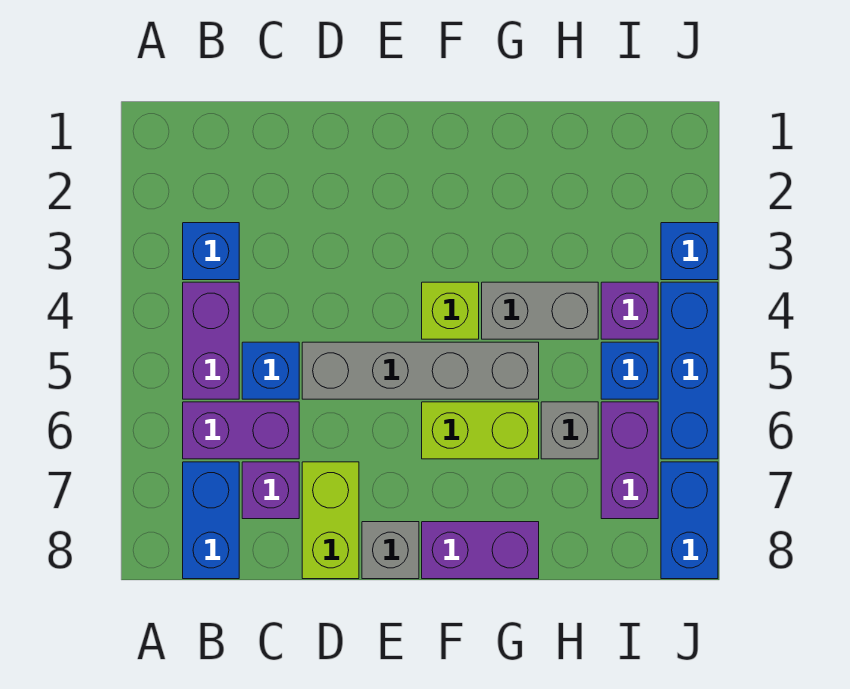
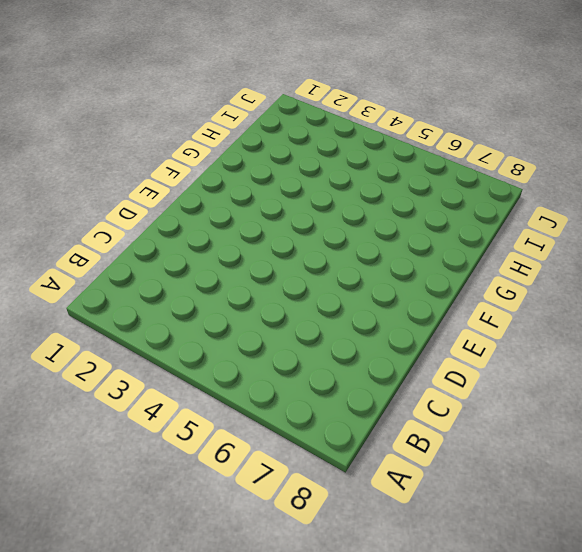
none -> blue brick B3 level 1
none -> purple brick B4:B5 level 1
none -> purple brick B6:C6 level 1

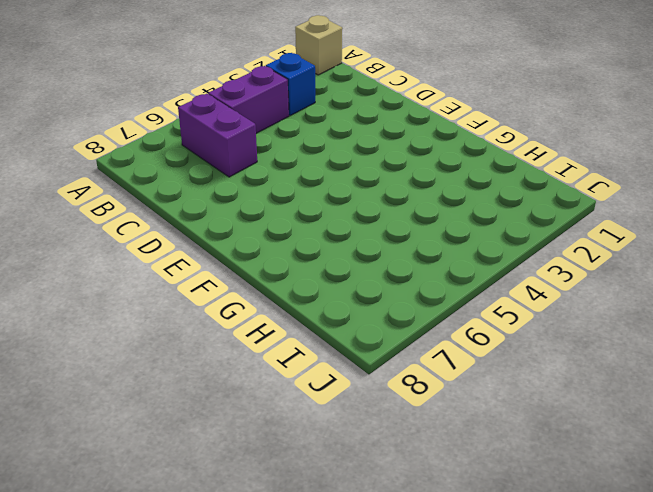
tan brick A1 level 1 -> none
none -> blue brick B7:B8 level 1
none -> blue brick C5 level 1
none -> purple brick C7 level 1

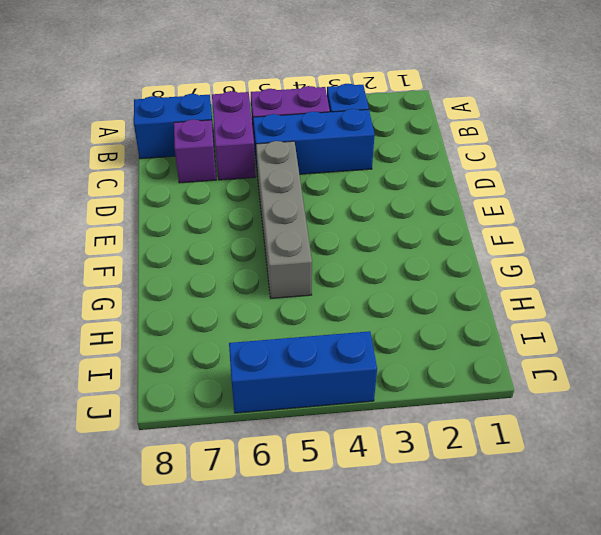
blue brick C3:C5 level 1 -> blue brick C5 level 1
none -> lime brick D7:D8 level 1
none -> grey brick E8 level 1
none -> lime brick F4 level 1

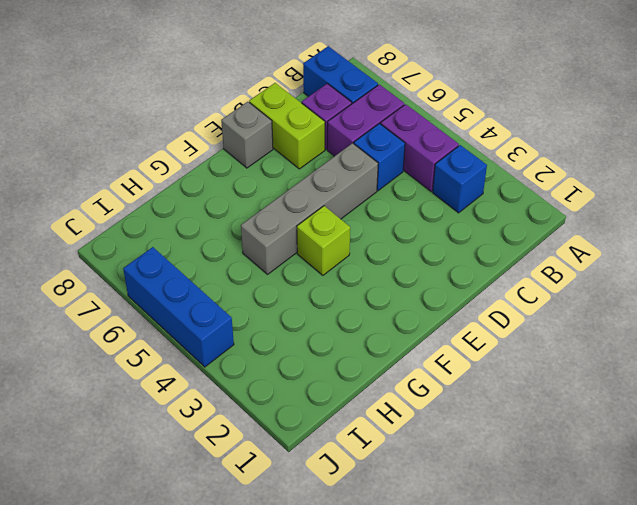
none -> lime brick F6:G6 level 1
none -> purple brick F8:G8 level 1
none -> grey brick G4:H4 level 1

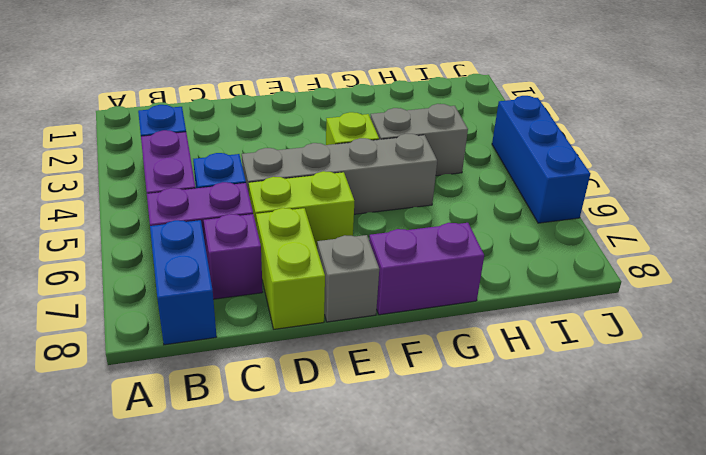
lime brick D6:E6 level 1 -> lime brick F6:G6 level 1
none -> grey brick H6 level 1
none -> purple brick I4 level 1
none -> blue brick I5 level 1

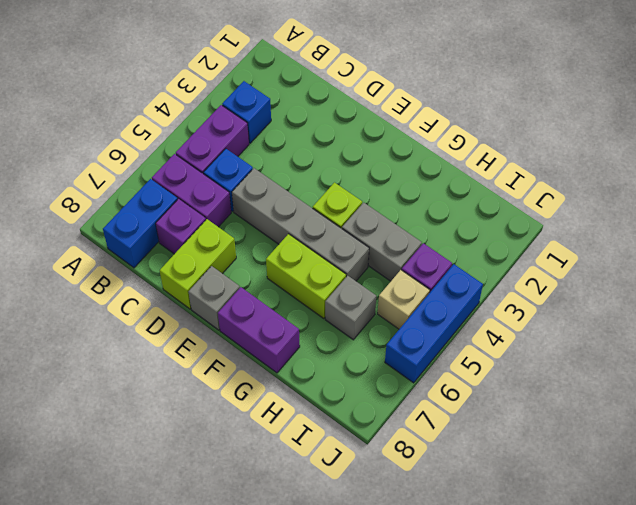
tan brick I5 level 1 -> blue brick I5 level 1
none -> purple brick I6:I7 level 1
none -> blue brick J3 level 1
none -> blue brick J7:J8 level 1

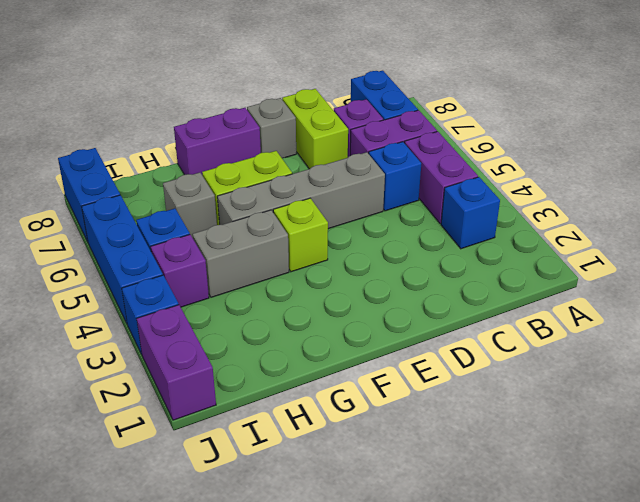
purple brick J1:J2 level 1 -> purple brick I6:I7 level 1

